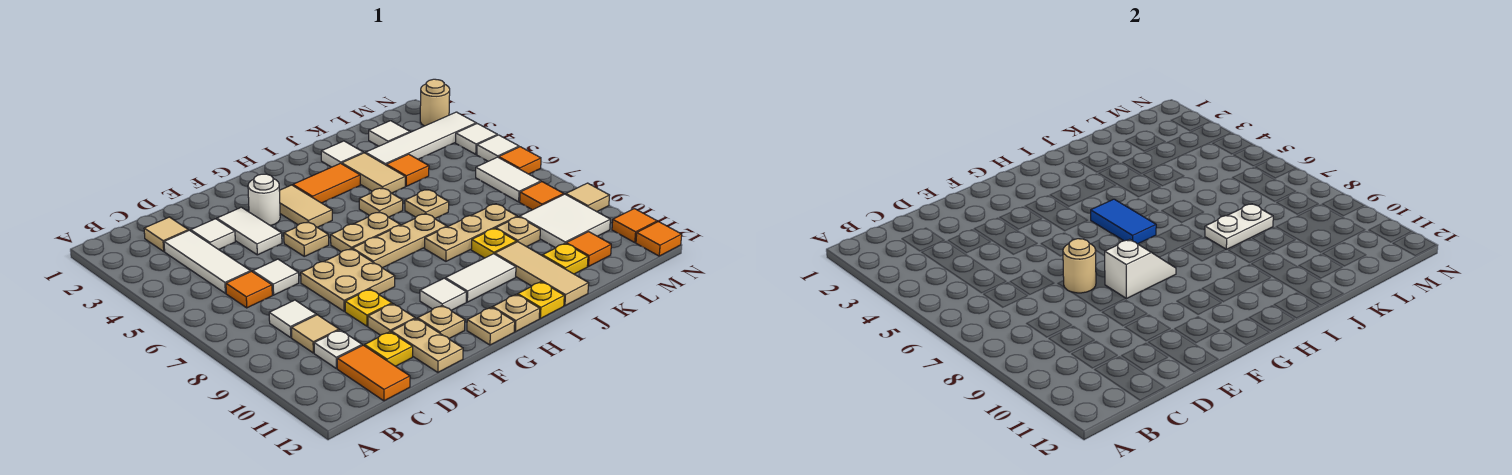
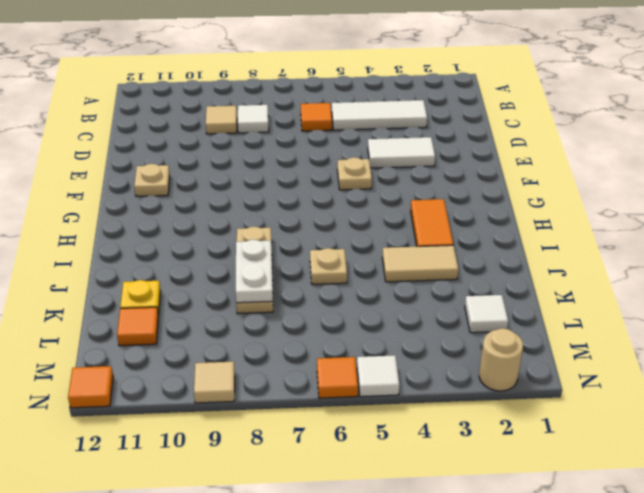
none -> tan tile C2 level 1
none -> white plate C10 level 1
none -> orange tile C11:C12 level 1
none -> white tile D3 level 1

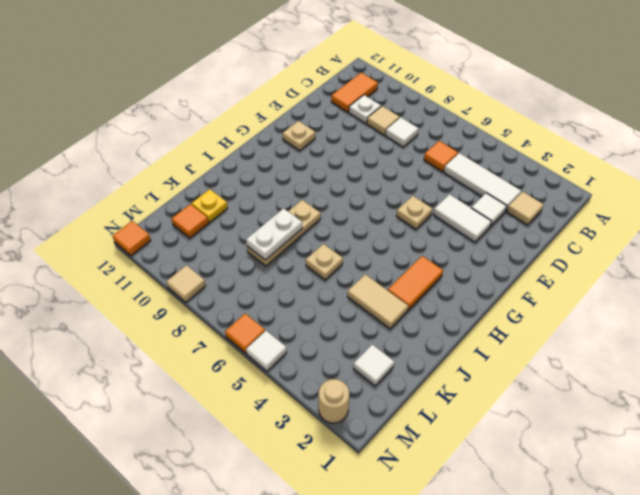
orange tile B11:C11 level 1 -> orange tile C11:C12 level 1
none -> white tile D6 level 1
none -> yellow plate D11 level 1
none -> tan plate E7:F8 level 1
none -> yellow plate E9 level 1

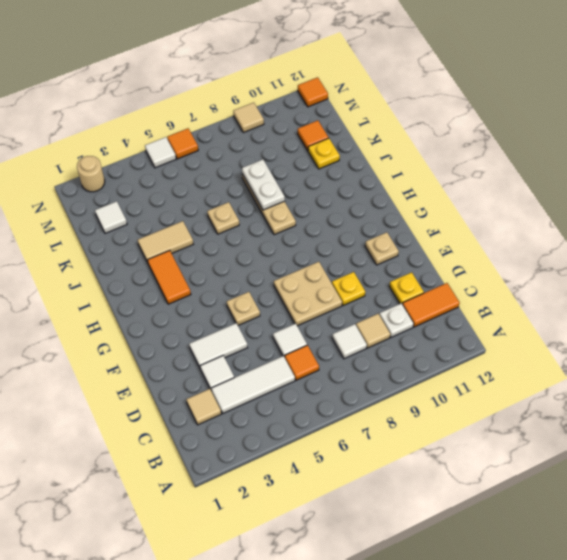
none -> tan plate E10 level 1
none -> tan plate E11:E12 level 1
none -> white round brick F3 level 1
none -> tan tile G3:G4 level 1

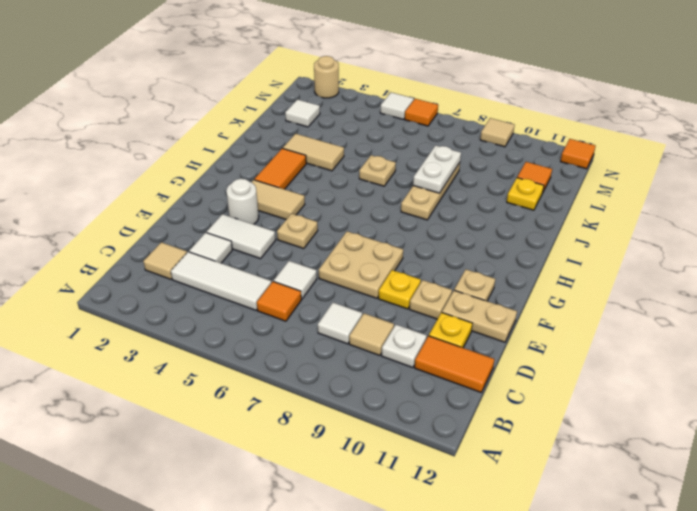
none -> tan plate G6:H6 level 1
none -> tan plate G7:I7 level 1
none -> white tile G10 level 1
none -> tan plate G12 level 1

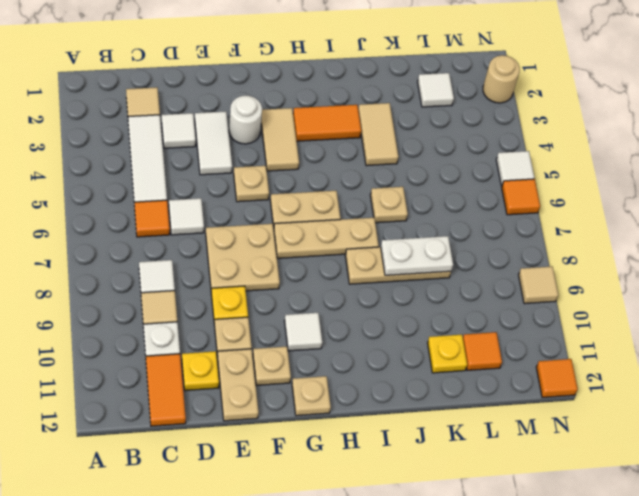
none -> white tile H10:I10 level 1
none -> tan plate H12 level 1
none -> tan plate I5 level 1
none -> yellow plate I12 level 1

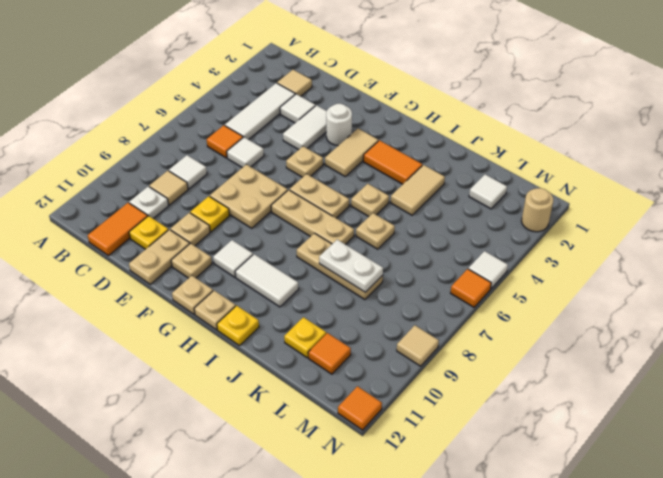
none -> white tile J2 level 1
none -> yellow plate J9 level 1
none -> tan tile J10:J12 level 1
none -> white tile K3:N3 level 1

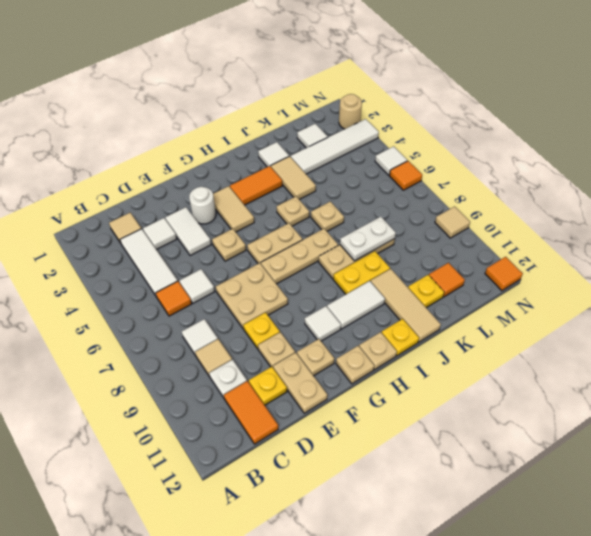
yellow plate I9:J9 level 1 -> yellow plate J9 level 1
none -> orange tile K4 level 1
none -> tan plate K9 level 1
none -> white tile L9:M10 level 1
none -> white tile M6:M7 level 1

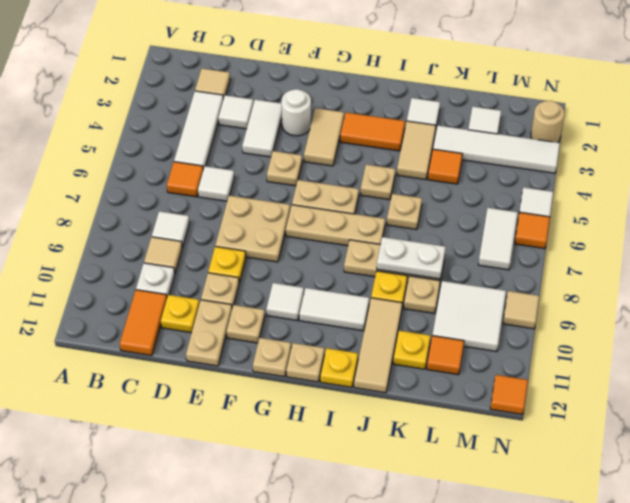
none -> orange tile M8 level 1
none -> white tile N4 level 1
none -> orange tile N11 level 1
none -> tan round brick E7 level 2

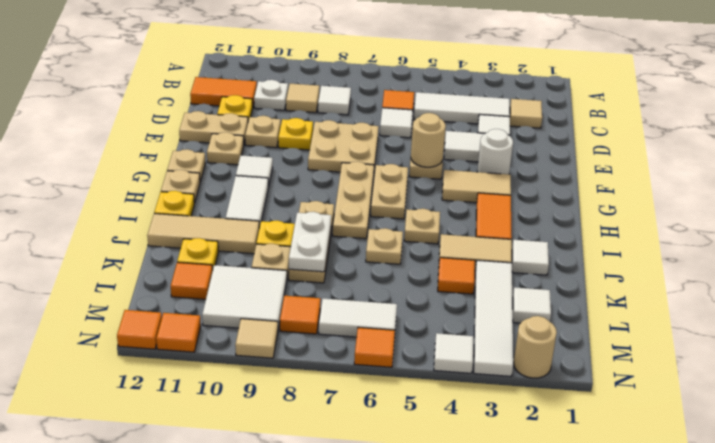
tan round brick F5 level 2 -> tan round brick E7 level 2
none -> white tile N5 level 1
none -> white slope F8:G8 level 2 top F
none -> blue tile H5:H6 level 2

